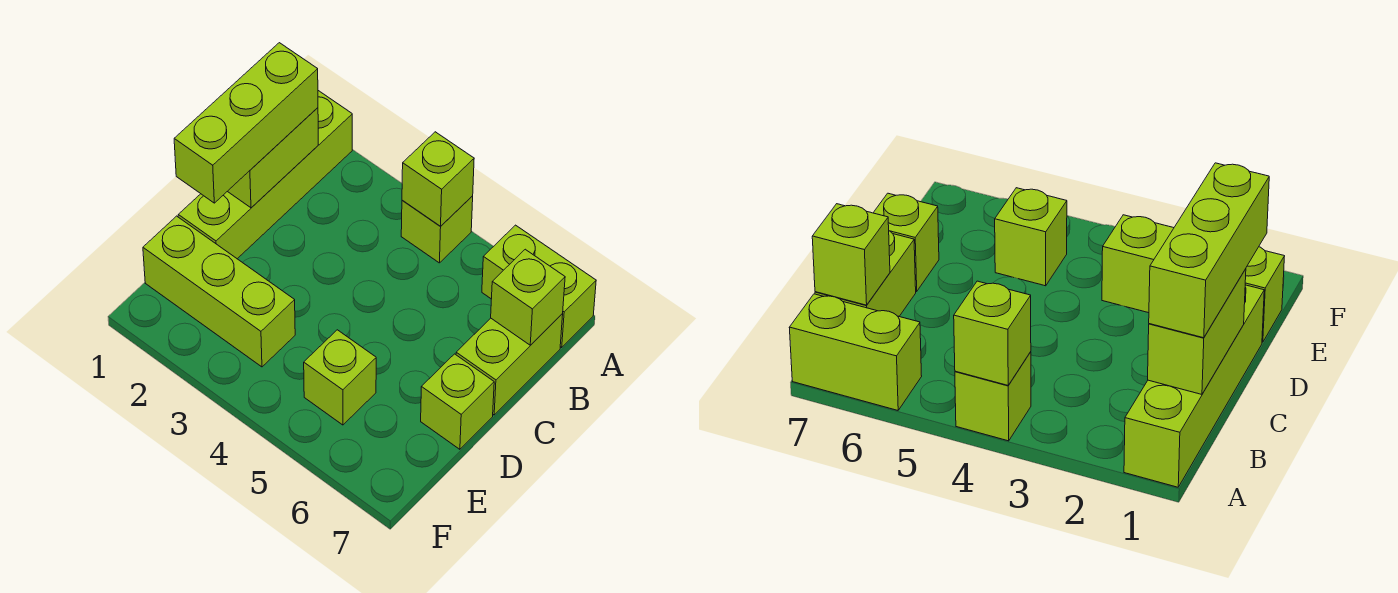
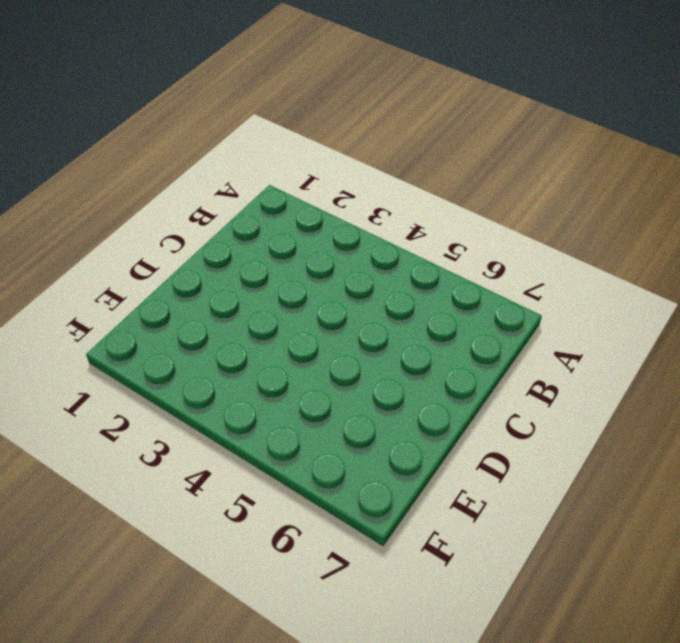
none -> lime brick A1:D1 level 1
none -> lime brick A4 level 1

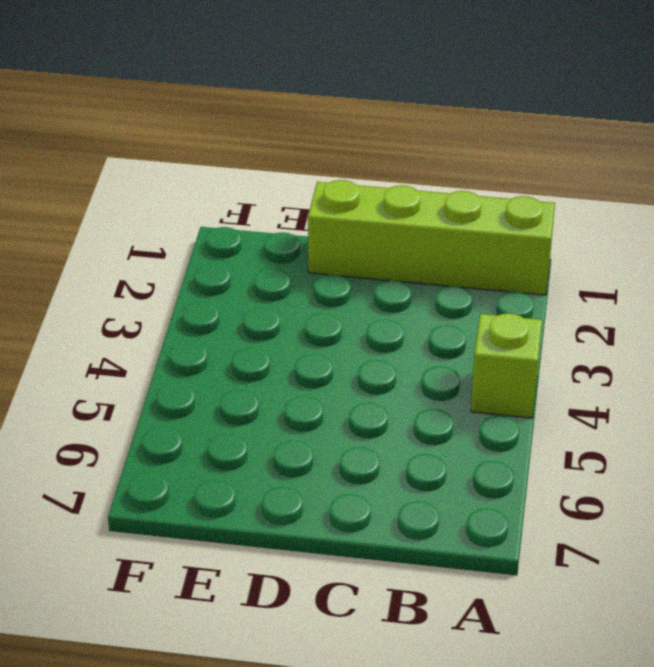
none -> lime brick A6:A7 level 1
none -> lime brick B7:C7 level 1

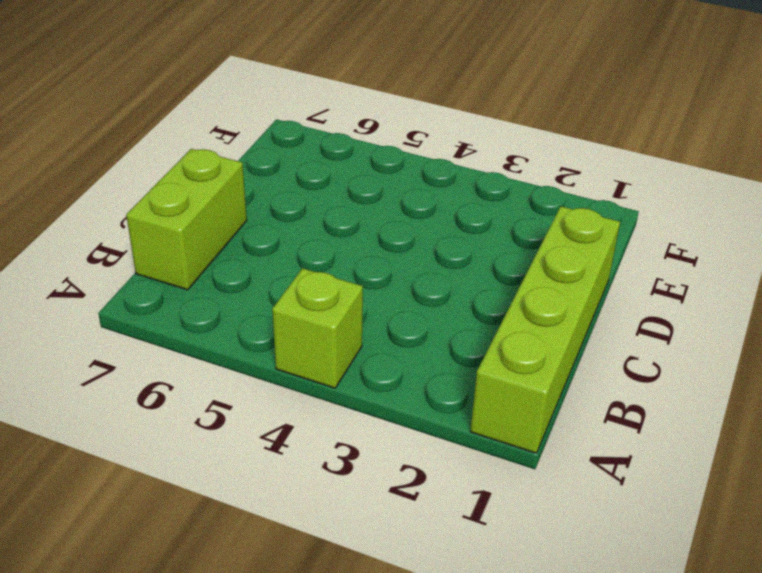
none -> lime brick A6:A7 level 1
none -> lime brick D7 level 1

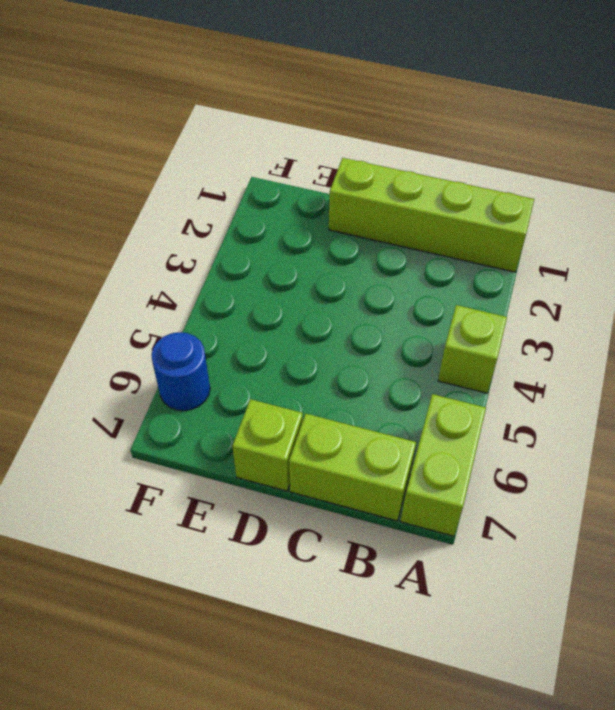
blue round brick F6 level 1 -> none
none -> lime brick E1:E3 level 1
none -> lime brick E5 level 1

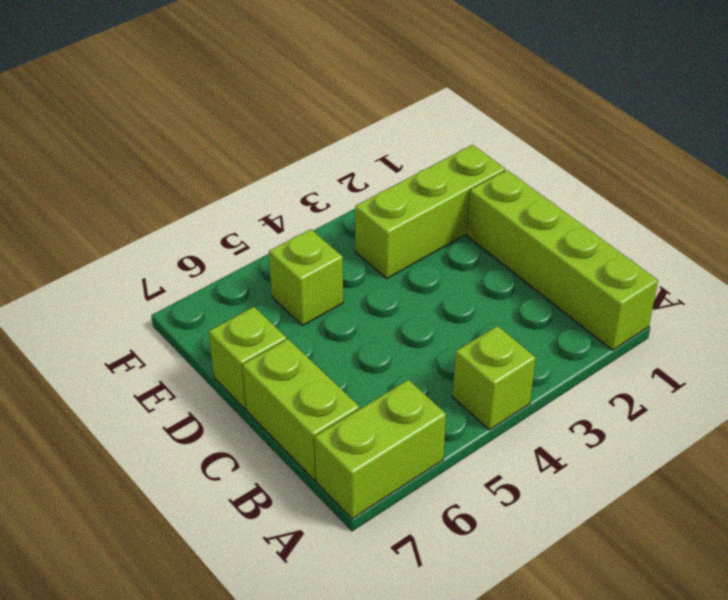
none -> lime brick A4 level 2
none -> lime brick B1:C1 level 2

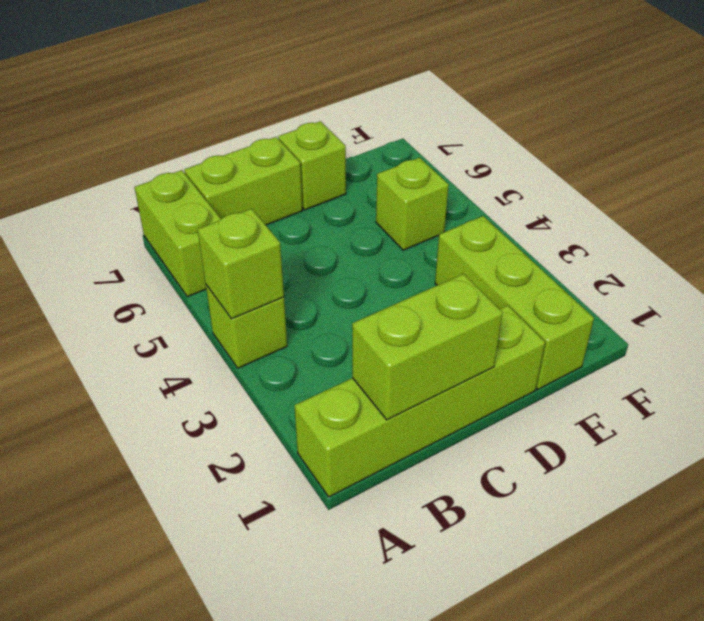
none -> lime brick B7 level 2
none -> lime brick B1:D1 level 3

